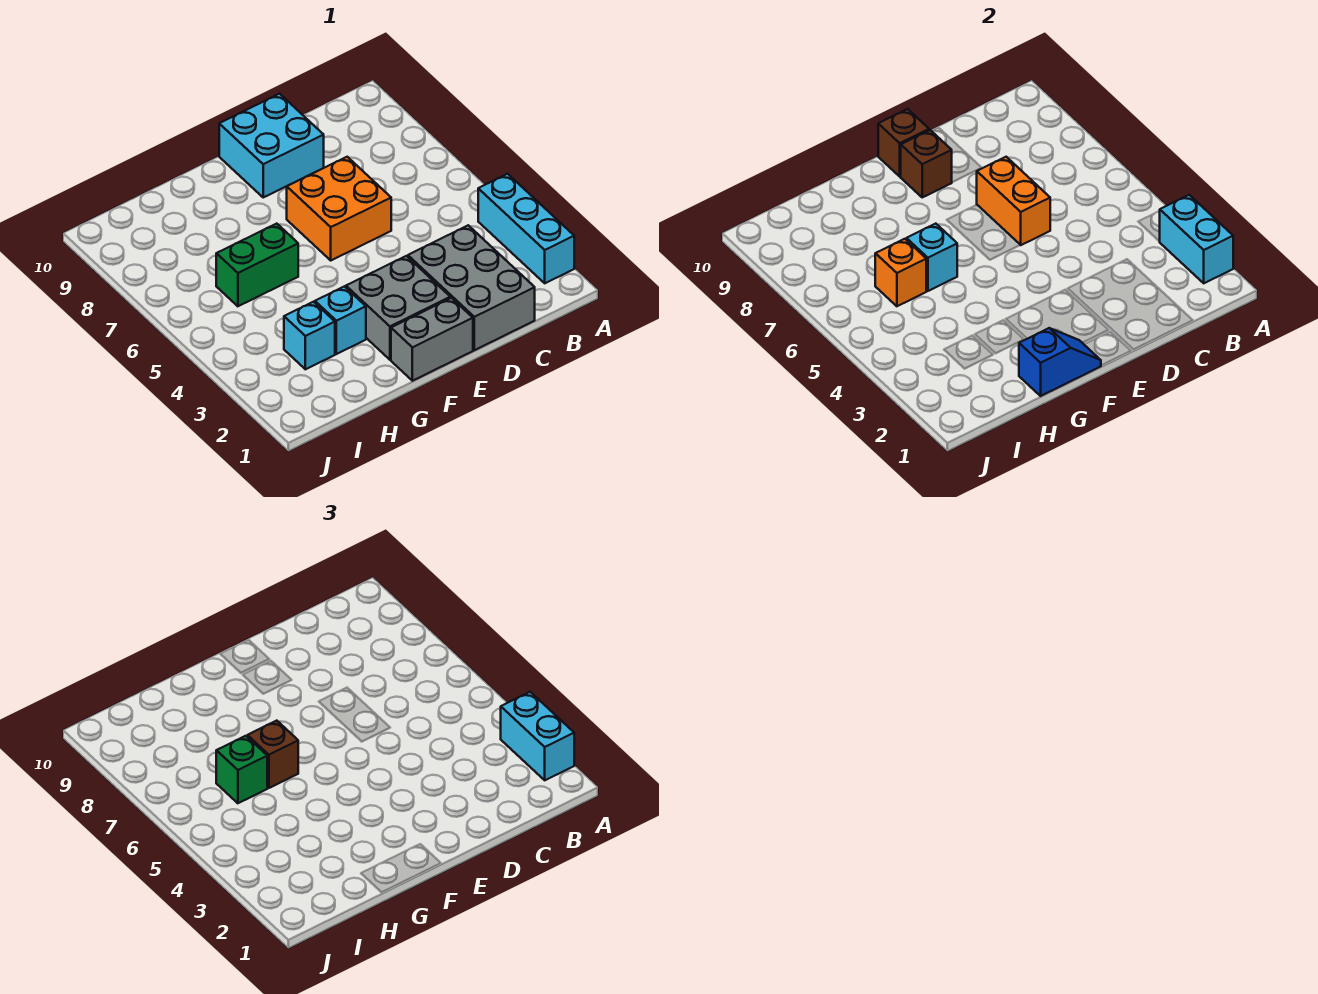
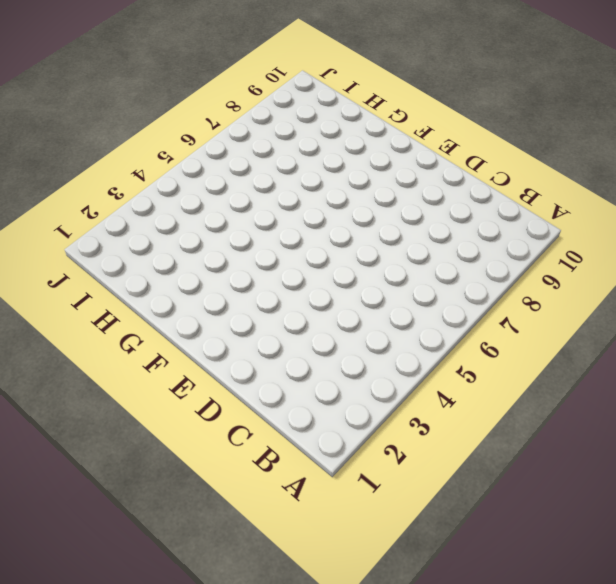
none -> cyan brick A2:A4 level 1
none -> grey brick C1:D3 level 1
none -> orange brick D6:E7 level 1

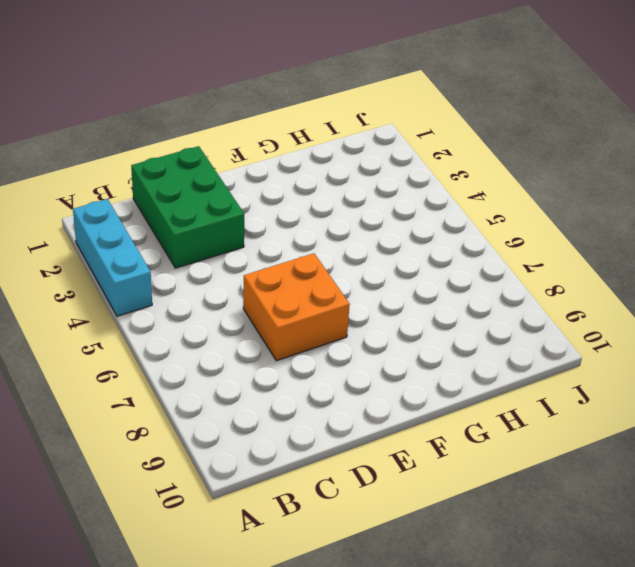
green brick C1:D3 level 1 -> grey brick C1:D3 level 1
none -> cyan brick D9:E10 level 1
none -> grey brick E1:F1 level 1
none -> grey brick E2:F3 level 1

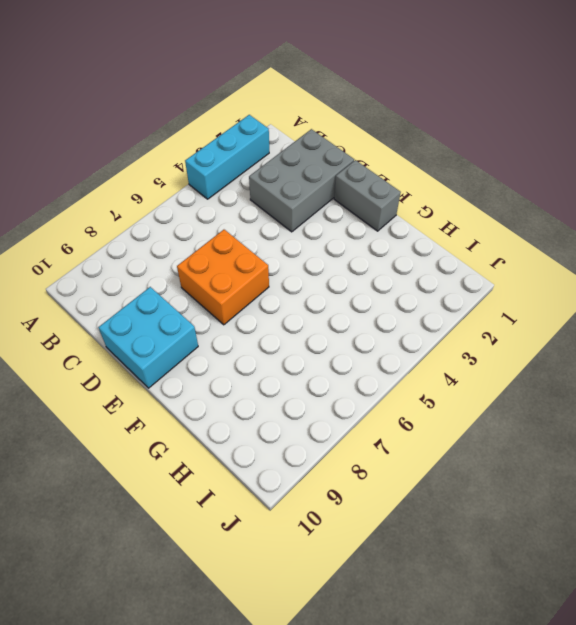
none -> grey brick E2:F3 level 1
none -> cyan brick G3 level 1
none -> green brick G6:H6 level 1

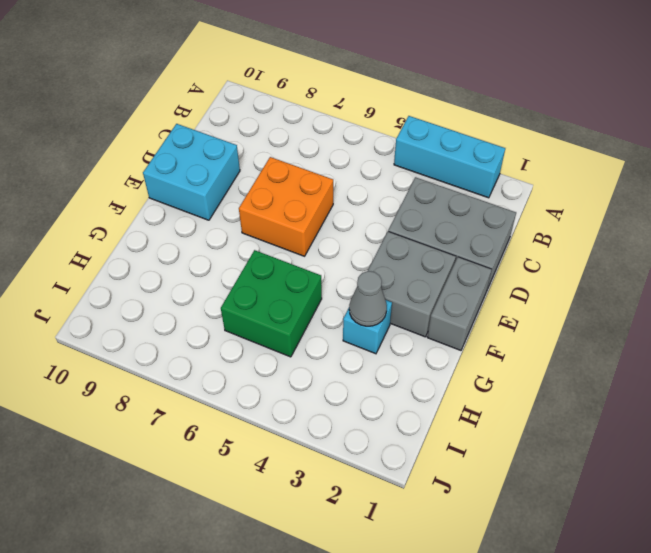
grey cone G3 level 2 -> none
green brick G5:H6 level 1 -> green brick G6:H6 level 1
none -> cyan brick H3 level 1
none -> cyan brick A2:A3 level 2
none -> orange brick D6:D7 level 2

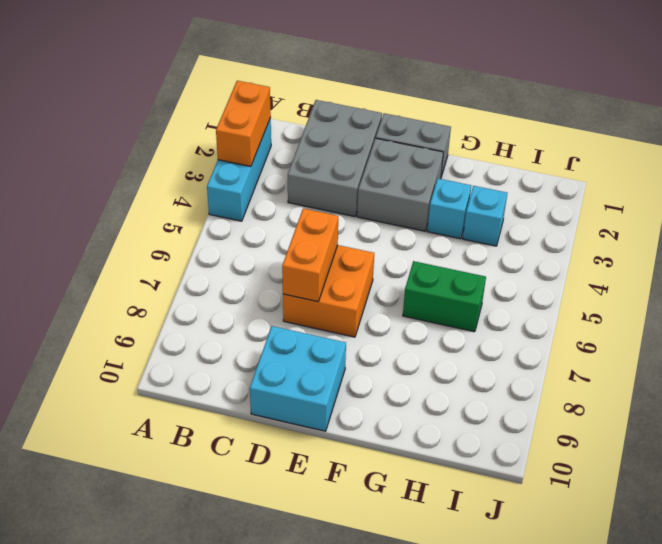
orange brick A2:A3 level 2 -> cyan brick A2:A3 level 2
none -> brown brick E9 level 2
none -> brown brick E10 level 2
none -> blue slope F1:G1 level 2 top G

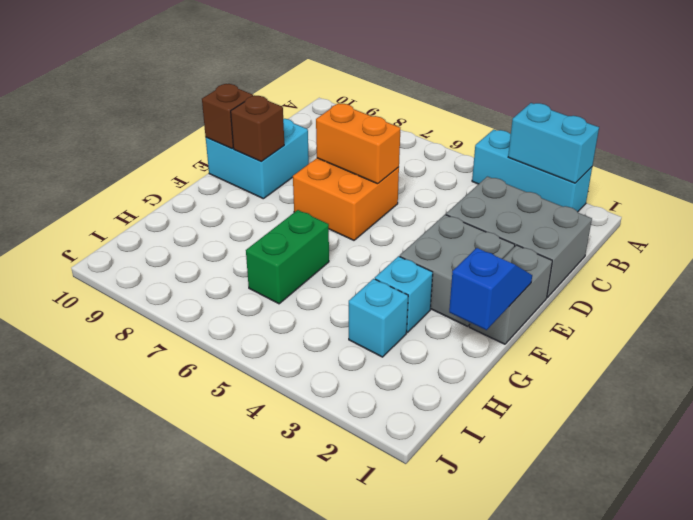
none -> cyan brick G6 level 2
none -> orange brick H6 level 2
none -> cyan brick A2:A3 level 3

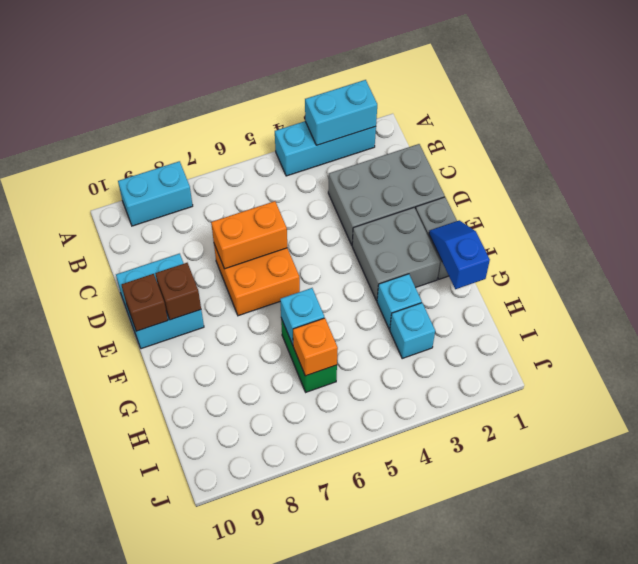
cyan brick A8:A9 level 1 -> cyan brick A2:A3 level 3
none -> brown brick G6 level 3
none -> green brick H6 level 3

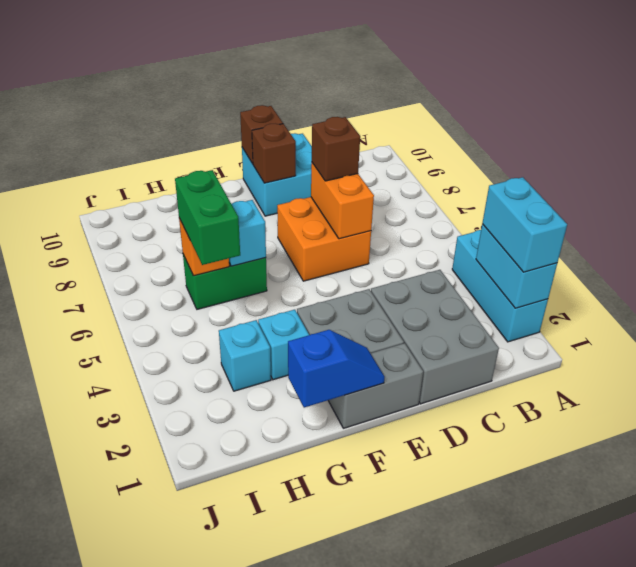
brown brick D7 level 3 -> brown brick G6 level 3
green brick H5:H6 level 3 -> green brick H6 level 3

